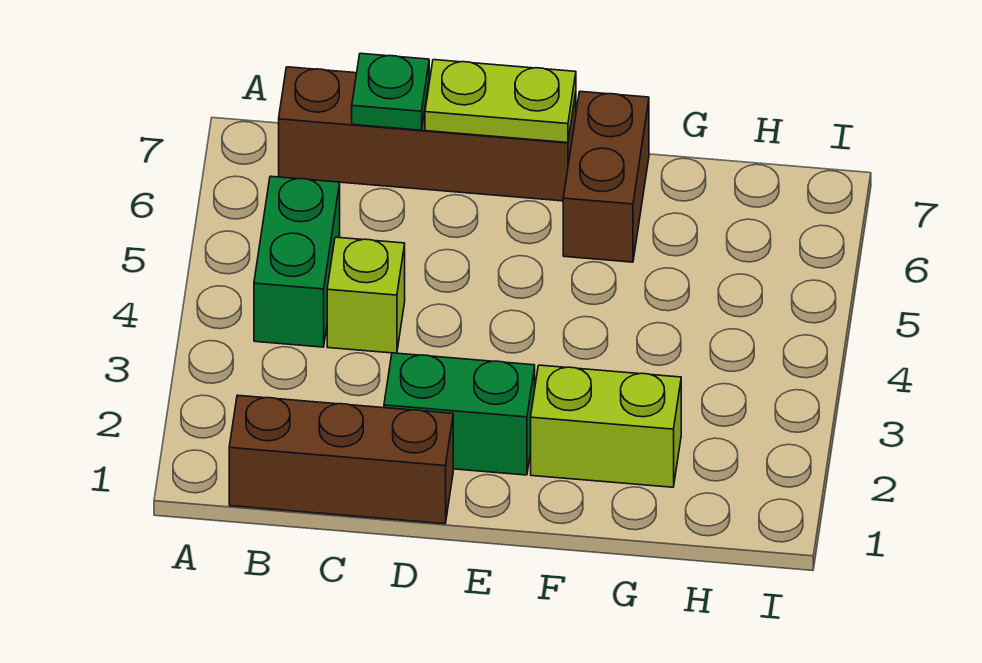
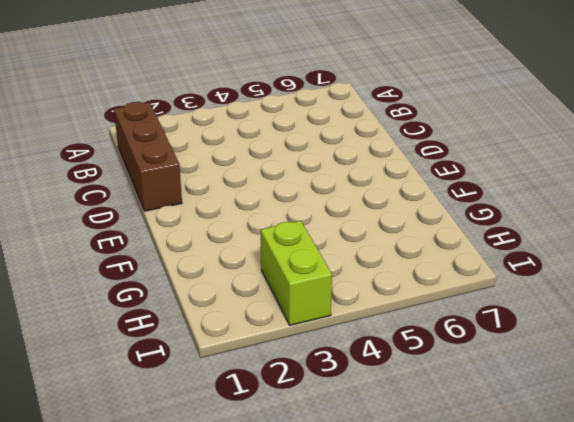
lime brick H3:I3 level 1 -> lime brick F2:G2 level 1
none -> green brick B4:B5 level 1
none -> brown brick B7:E7 level 1

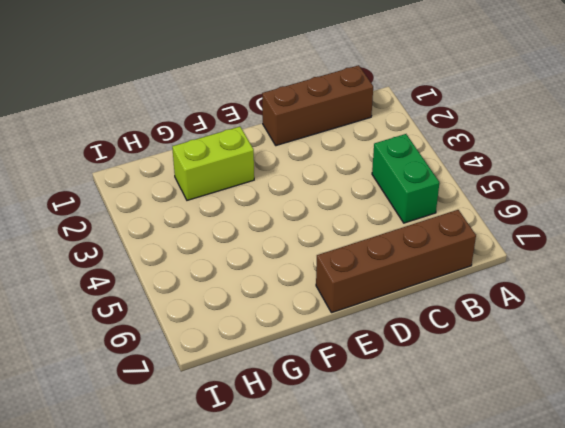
none -> lime brick C4 level 1
none -> green brick D2:E2 level 1

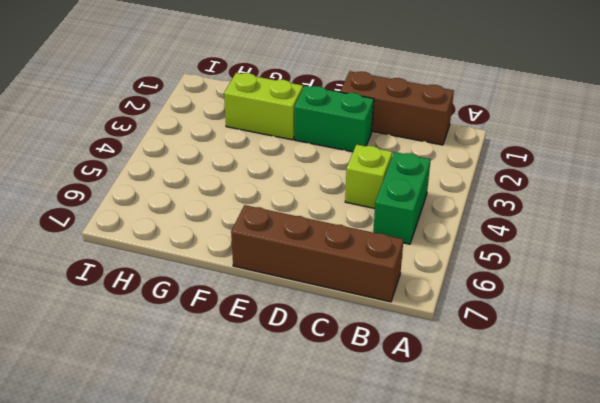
none -> brown brick F6:F7 level 1
none -> green plate C7 level 2

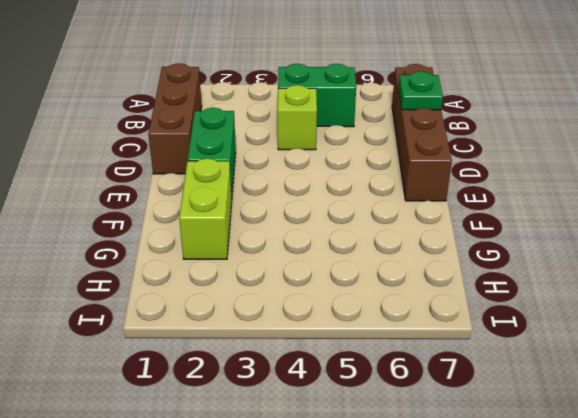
none -> brown brick F6:F7 level 1
none -> lime plate D7:E7 level 2

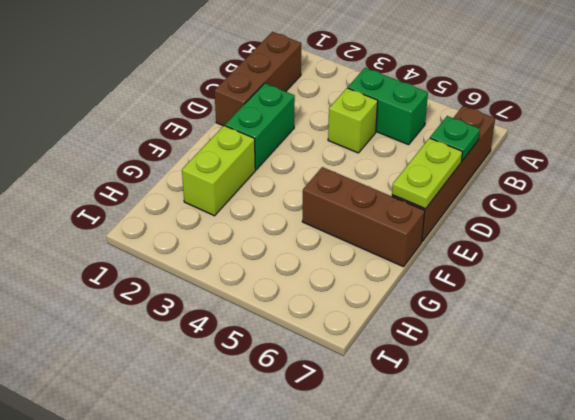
brown brick F5:F7 level 1 -> brown brick F6:F7 level 1

